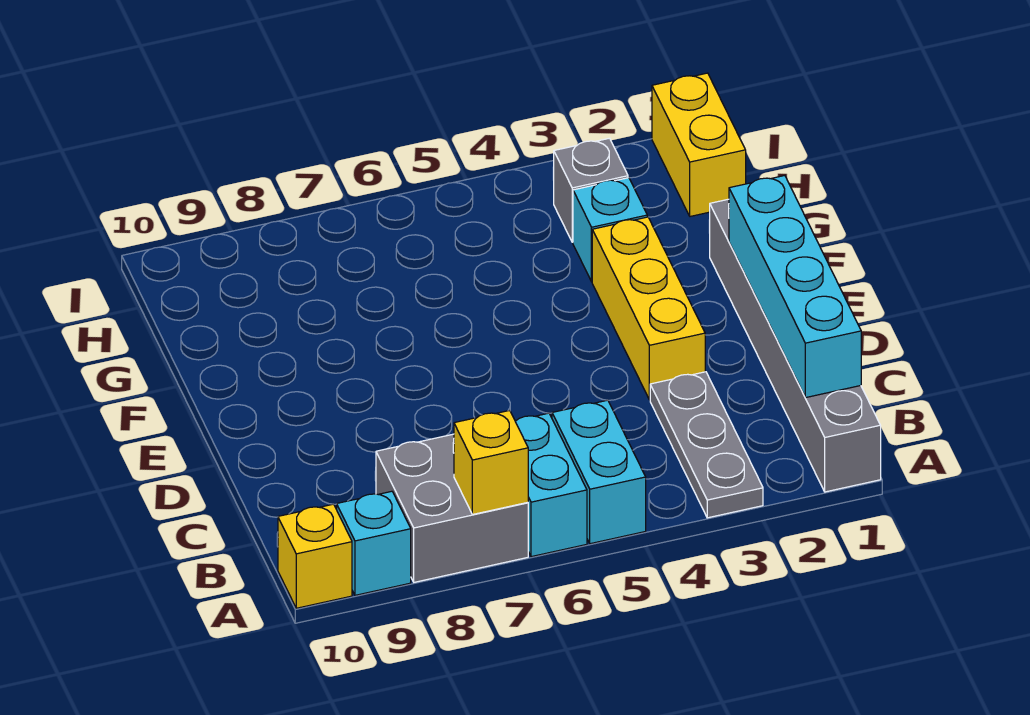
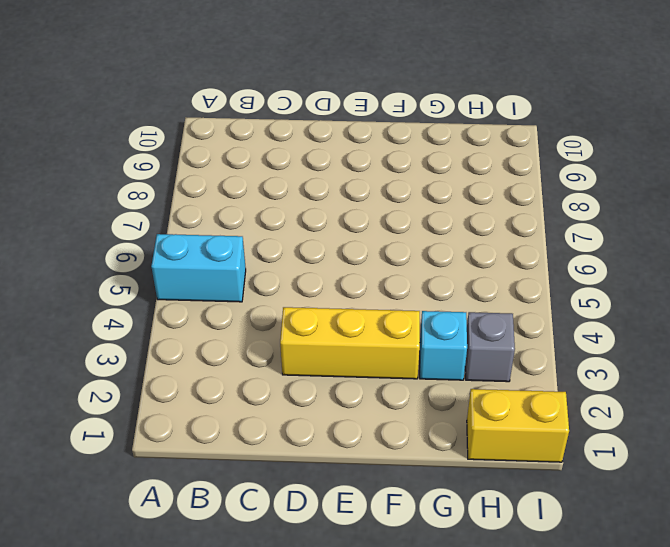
none -> grey brick A1:F1 level 1
none -> grey plate A3:C3 level 1
none -> cyan brick A6:B6 level 1

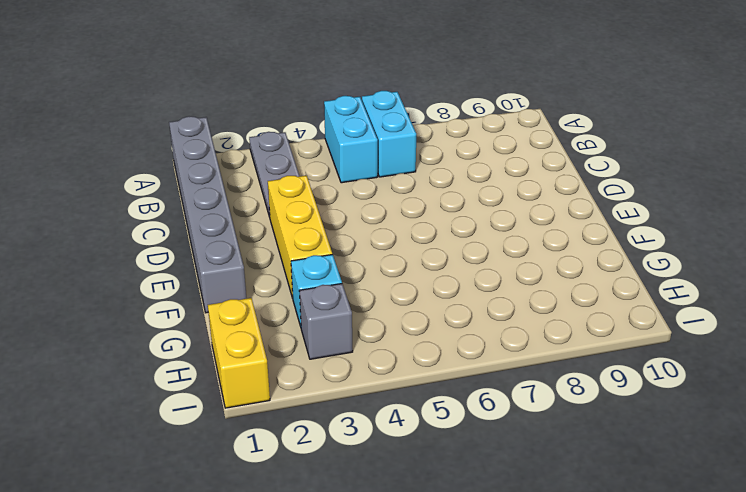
none -> grey brick A7:B8 level 1
none -> cyan brick A9 level 1
none -> yellow brick A10 level 1

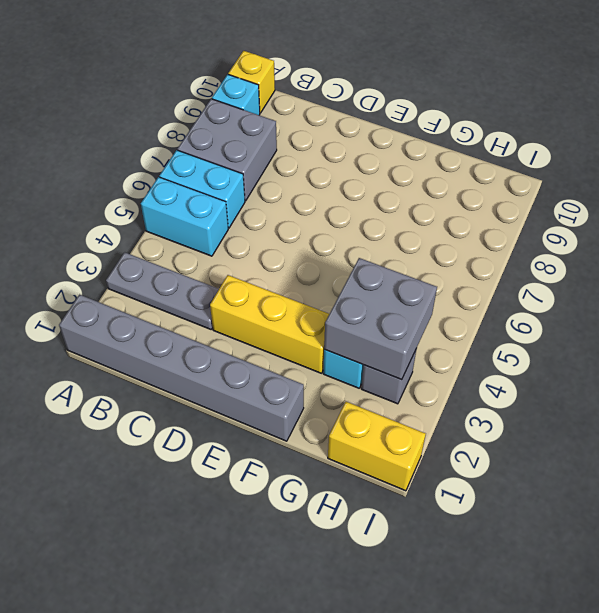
grey brick G3:H4 level 2 -> none
none -> yellow brick A7 level 2
none -> cyan brick B1:E1 level 2

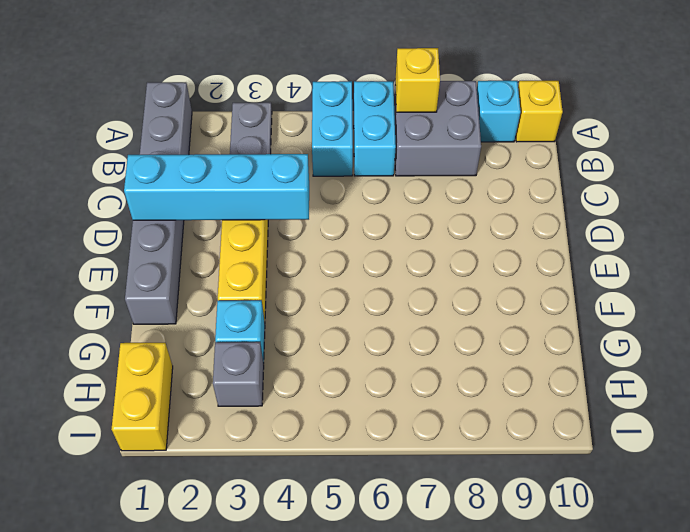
cyan brick D1:D4 level 2 -> cyan brick B1:E1 level 2

